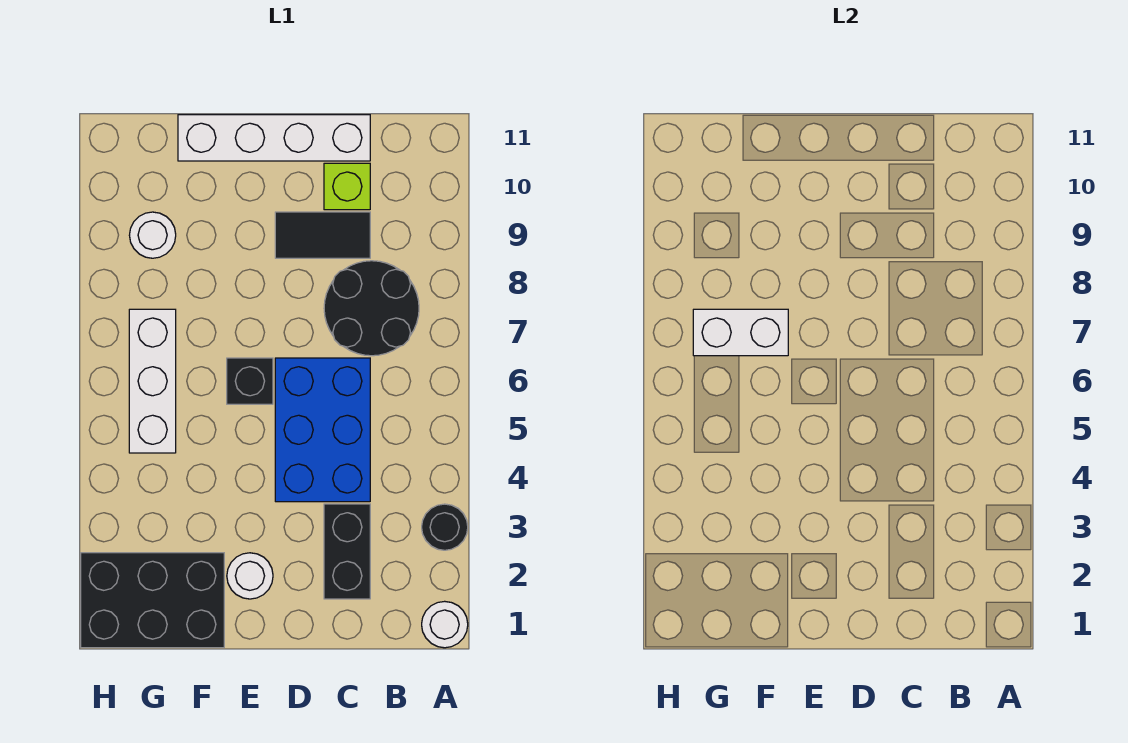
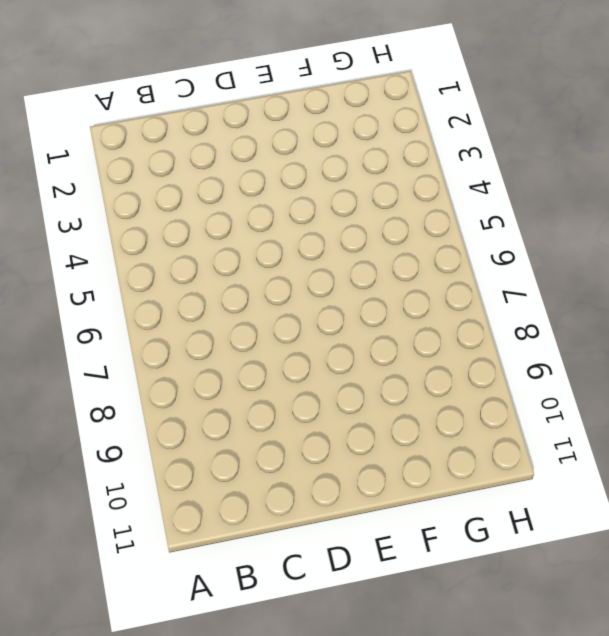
none -> white round brick A1 level 1
none -> black round brick A3 level 1
none -> black round brick B7:C8 level 1

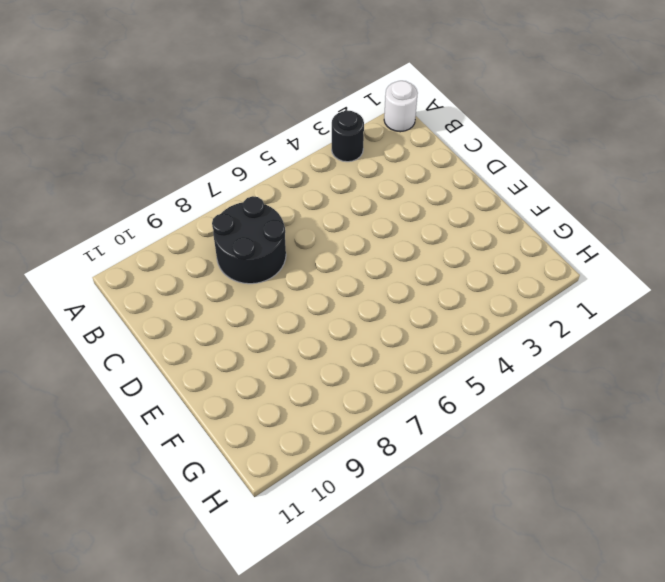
none -> black brick C2:C3 level 1
none -> blue brick C4:D6 level 1
none -> black tile C9:D9 level 1

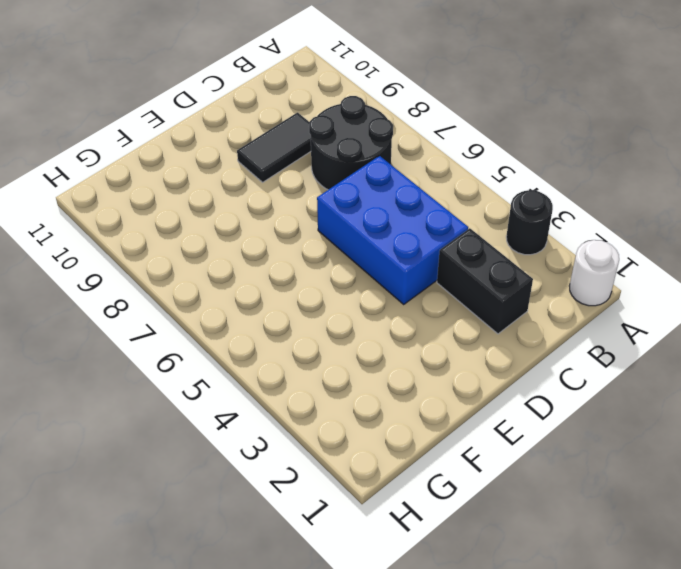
none -> lime brick C10 level 1
none -> white brick C11:F11 level 1
none -> white round brick E2 level 1

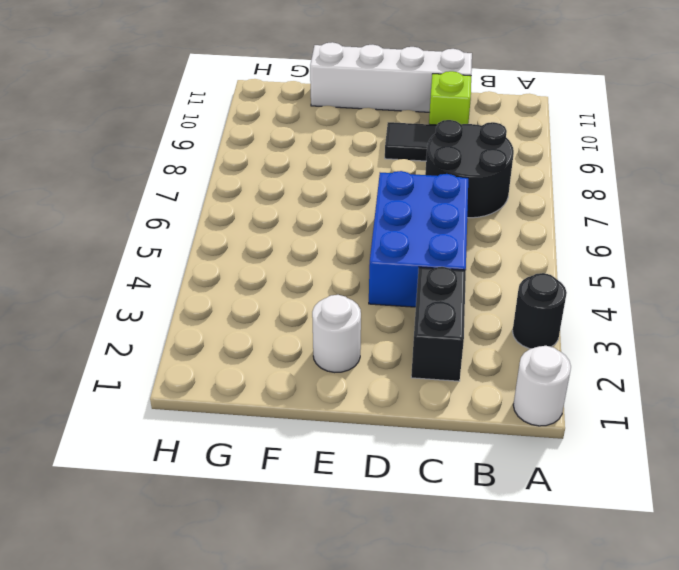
none -> black brick E6 level 1
none -> black brick F1:H2 level 1
none -> white brick G5:G7 level 1

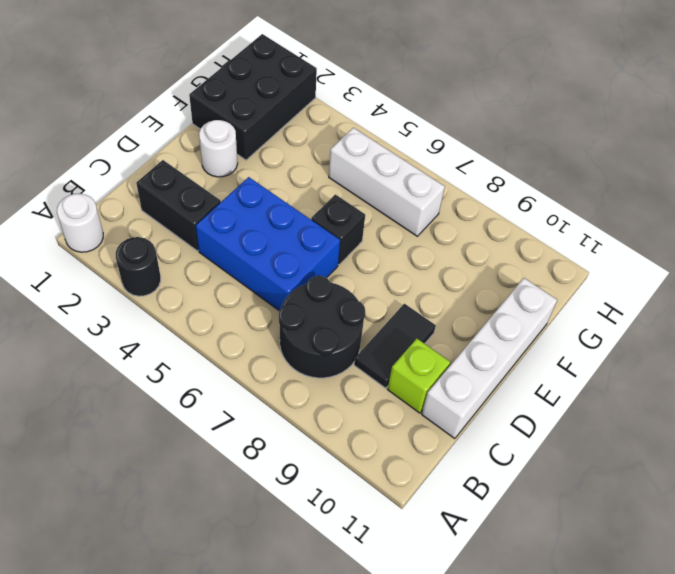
none -> white round brick G9 level 1
none -> white brick F7:G7 level 2

